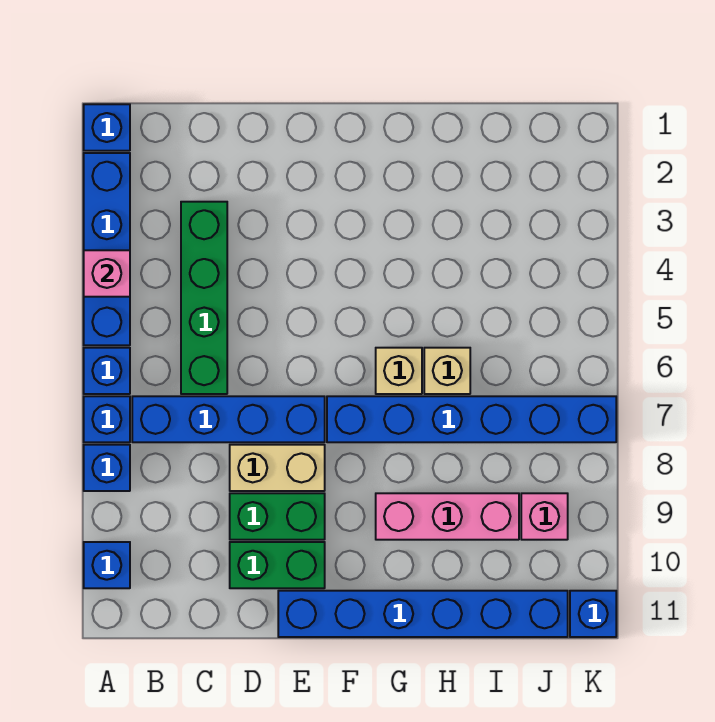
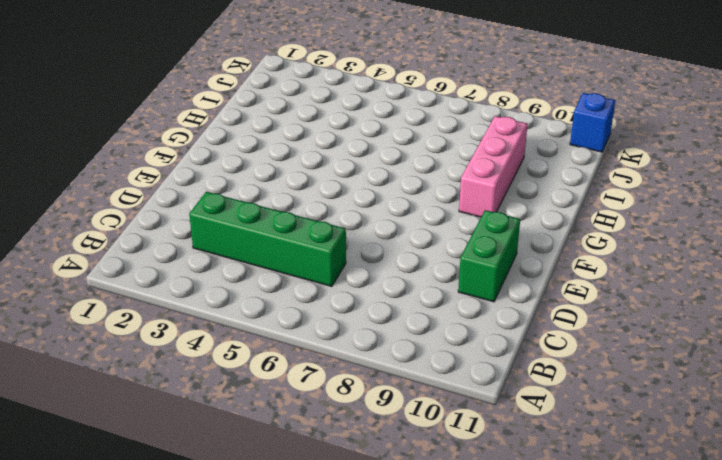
none -> blue brick A1 level 1
none -> blue brick A2:A5 level 1
none -> blue brick A6 level 1

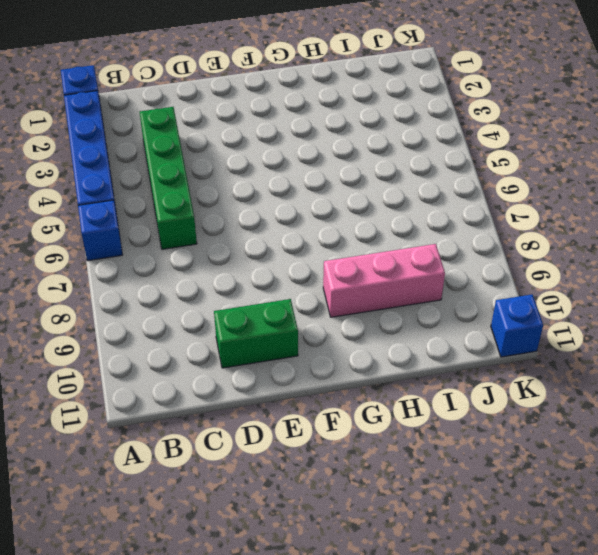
none -> blue brick A7 level 1
none -> blue brick A8 level 1
none -> blue brick A10 level 1

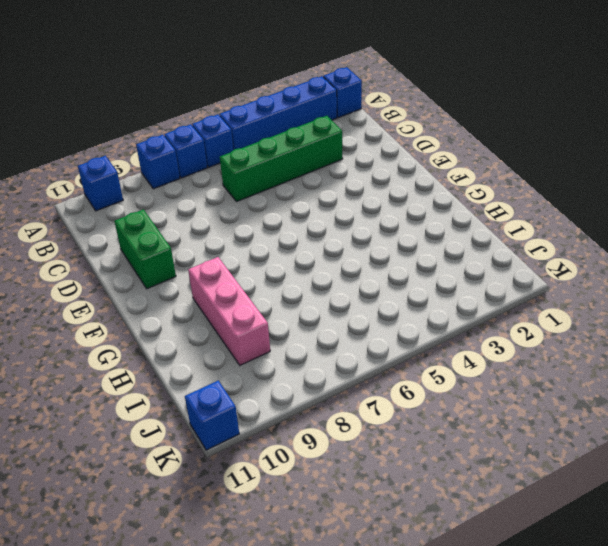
none -> blue brick B7:E7 level 1
none -> tan brick D8:E8 level 1
none -> green brick D9:E9 level 1

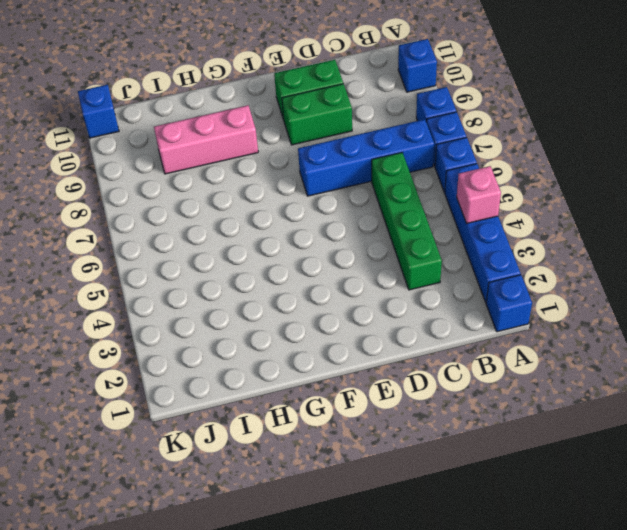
none -> tan brick D8:E8 level 1
none -> blue brick E11:J11 level 1
none -> blue brick F7:K7 level 1

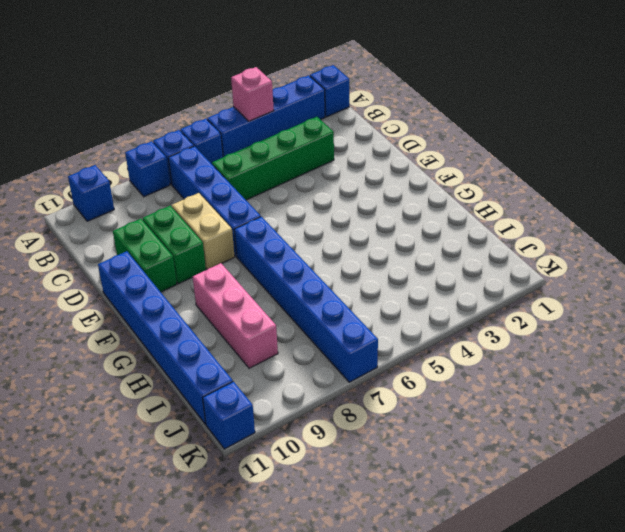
none -> tan brick G6 level 1
none -> tan brick H6 level 1
none -> pink brick J9 level 1

